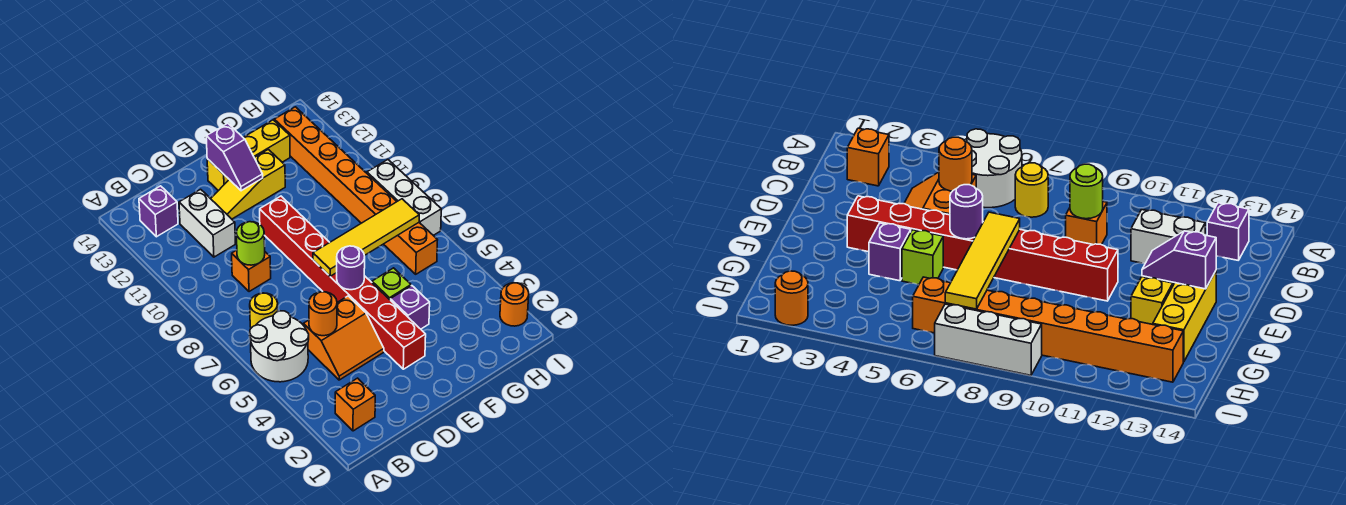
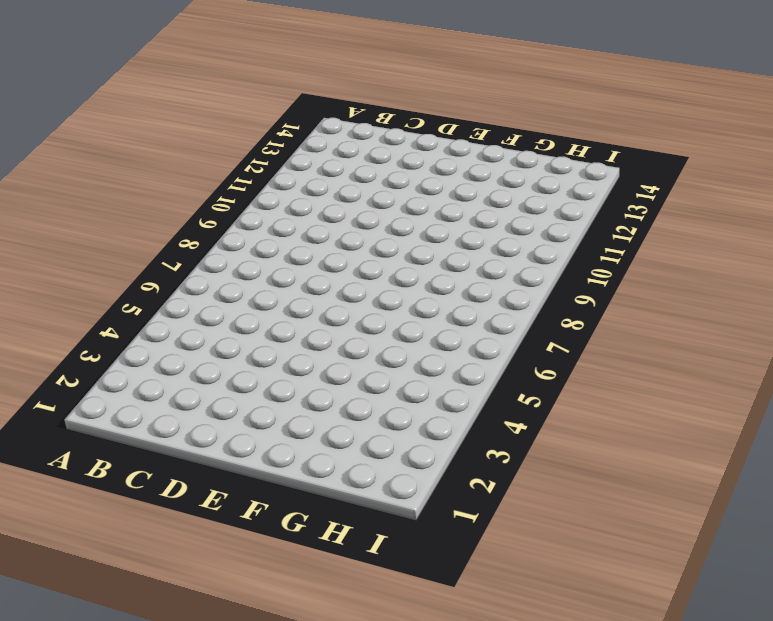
none -> white round brick A5:B6 level 1
none -> orange brick B2 level 1
none -> yellow round brick B7 level 1

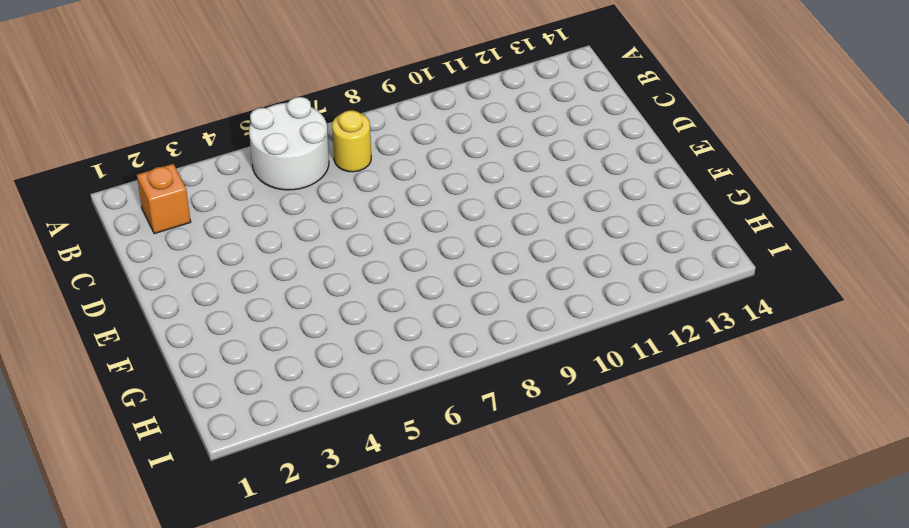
none -> purple brick B13 level 1
none -> orange slope C4:D5 level 1 top 5
none -> orange brick C9 level 1

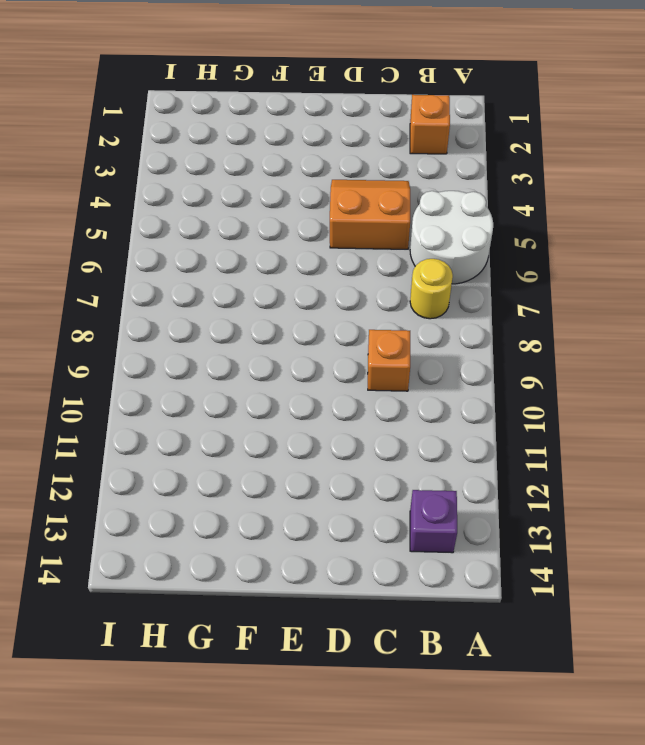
none -> white brick C11:C12 level 1
none -> yellow slope D12:F12 level 1 top F
none -> red brick E3:E10 level 1

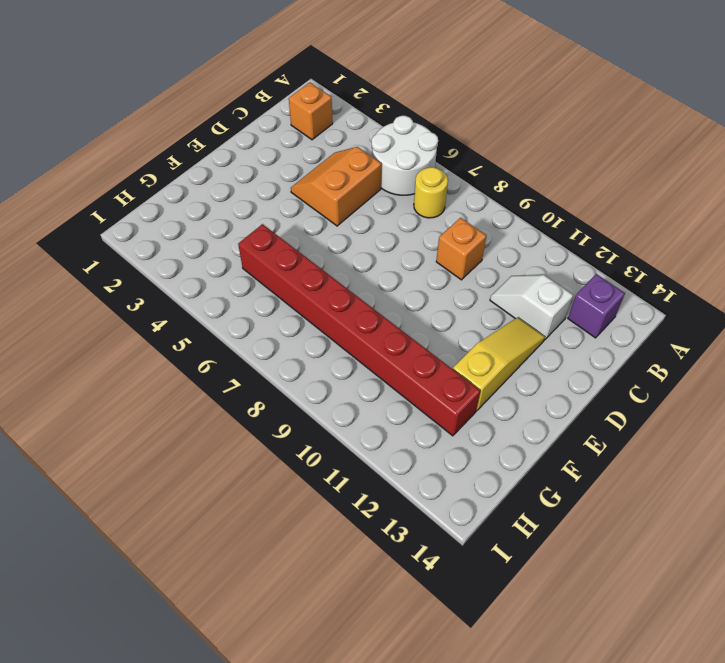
white slope C11:C12 level 1 top 12 -> white brick C11:C12 level 1
red brick G5:G12 level 1 -> red brick E3:E10 level 1
none -> yellow brick E13:G13 level 1
none -> purple brick F4 level 1
none -> lime brick F5 level 1

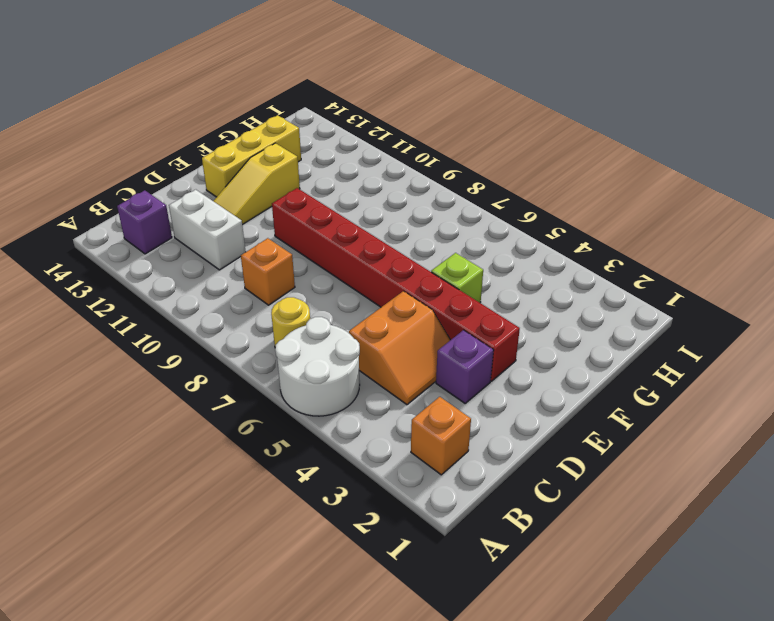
purple brick D3 level 1 -> purple brick F4 level 1
none -> orange brick H6:H13 level 1
none -> orange round brick I2 level 1
none -> white brick I7:I9 level 1

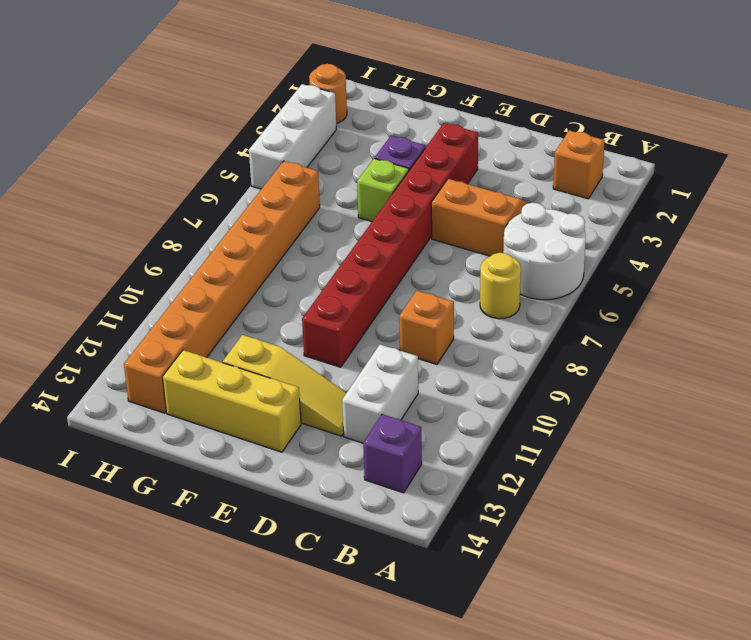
white brick I3:I5 level 1 -> white brick I7:I9 level 1
none -> orange round brick C5 level 2
none -> lime round brick C9 level 2
none -> purple round brick E6 level 2

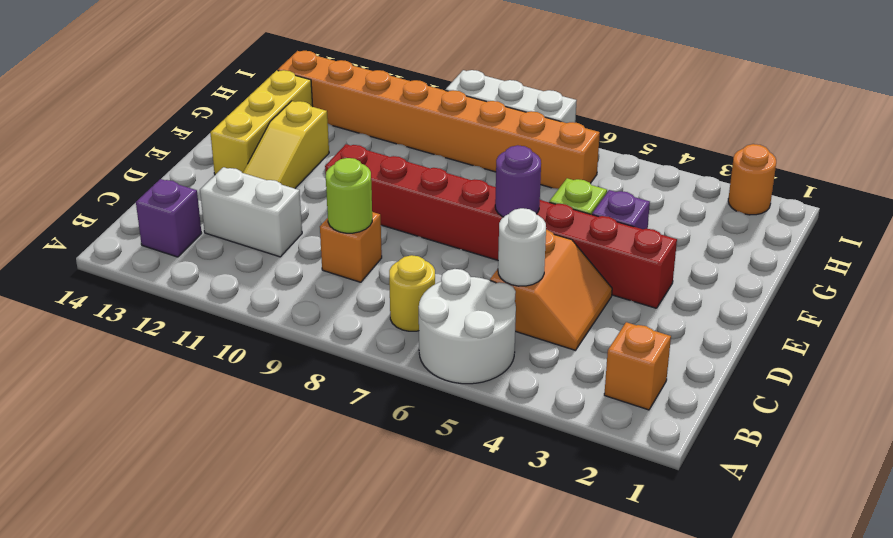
white round brick C5 level 2 -> orange round brick C5 level 2
none -> yellow tile E7:H7 level 2
none -> purple slope E12:E13 level 2 top 13

